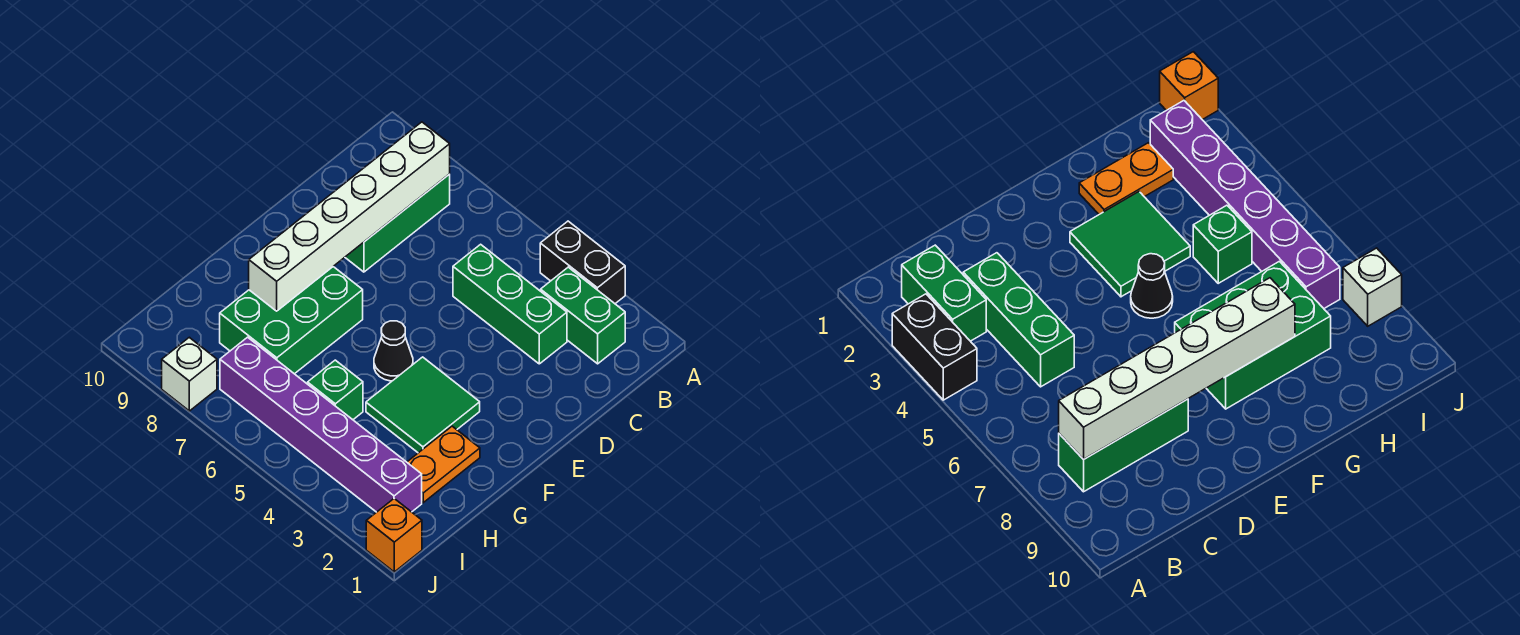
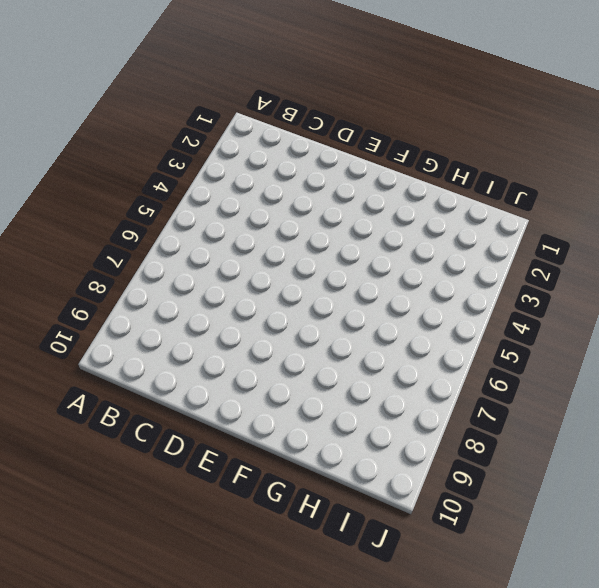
none -> black brick A3:A4 level 1
none -> green brick B2:B3 level 1
none -> green brick B8:D8 level 1

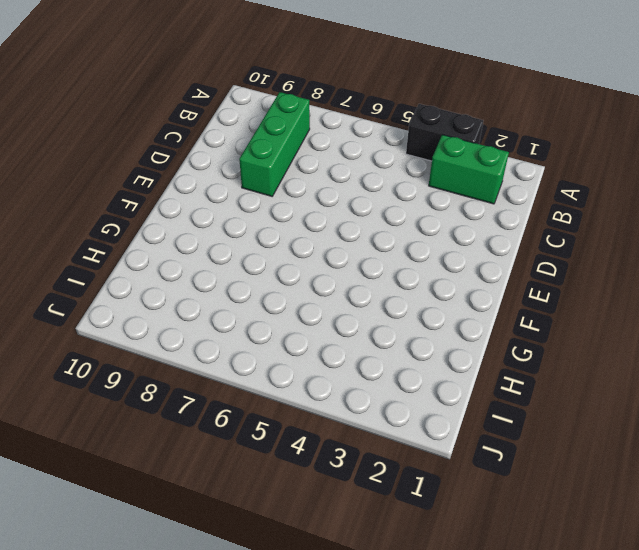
none -> green brick C3:C5 level 1
none -> green tile F3:G4 level 1
none -> black cone F5 level 1

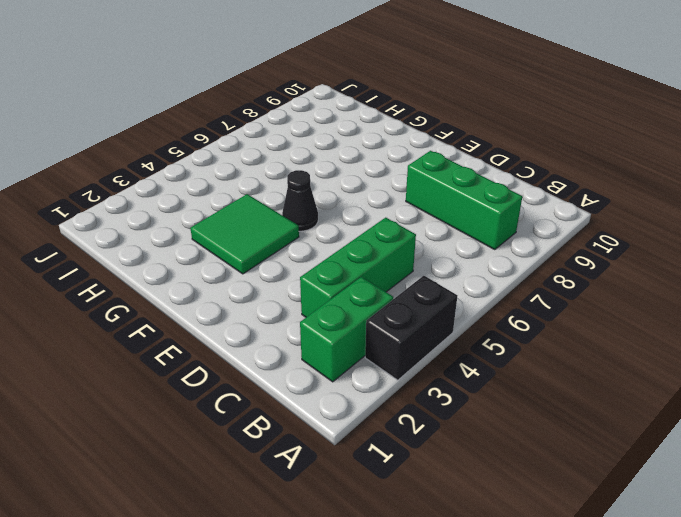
none -> green brick F7:H8 level 1
none -> orange plate G2:H2 level 1
none -> green brick H5 level 1

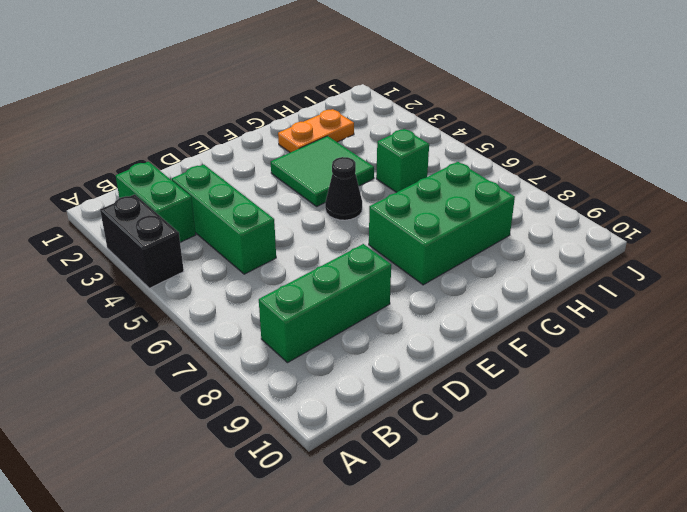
none -> purple brick I2:I7 level 1
none -> orange brick J1 level 1
none -> white brick J8 level 1

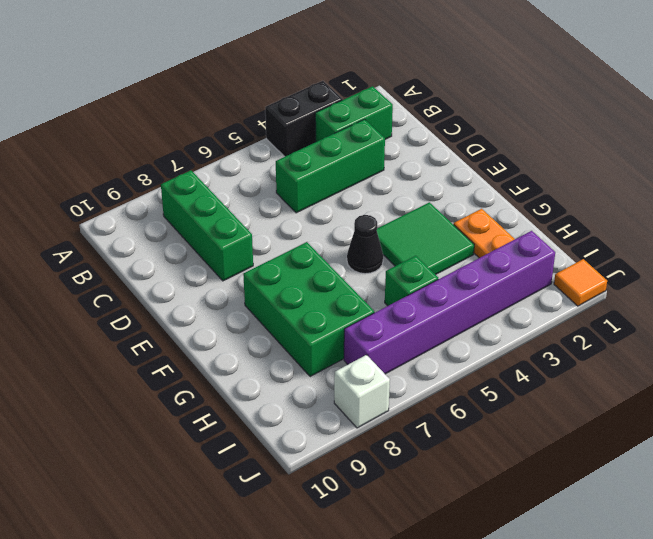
orange tile J1 level 1 -> orange brick J1 level 1
none -> white brick B8:G8 level 2

